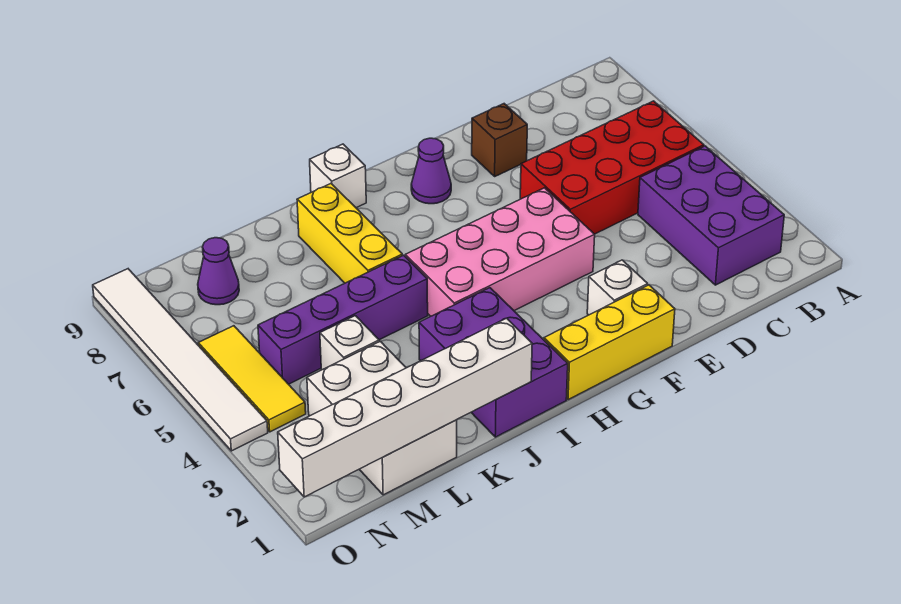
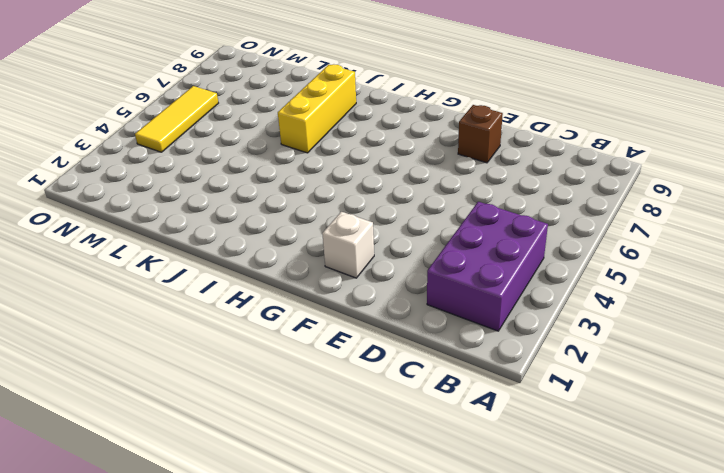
none -> red brick B5:E6 level 1
none -> yellow brick F1:H1 level 1
none -> pink brick F4:I5 level 1

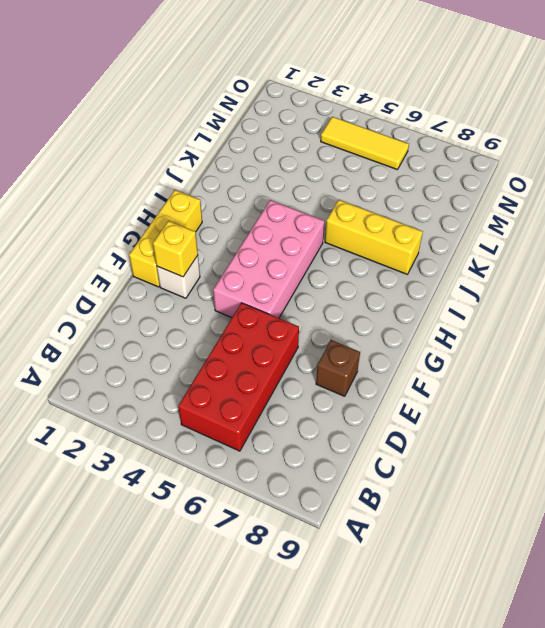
yellow brick F2 level 2 -> none
none -> purple brick B2:C4 level 1
none -> purple cone G8 level 1
none -> purple brick I1:J3 level 1

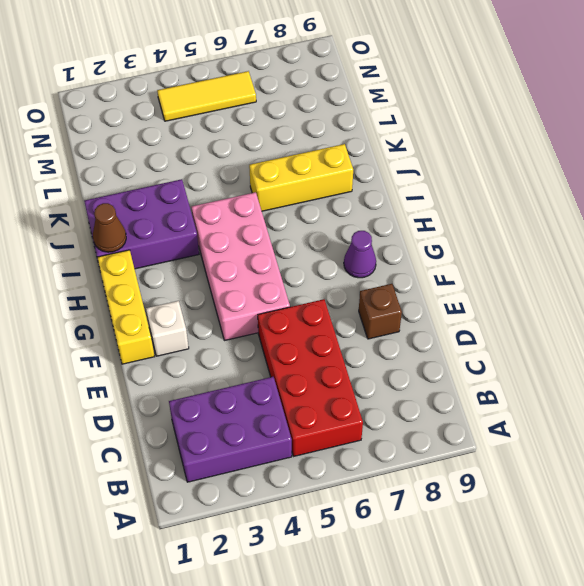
brown cone I1 level 2 -> none
none -> white brick I9 level 1
none -> purple brick J5:M5 level 1
none -> white brick L1:M3 level 1

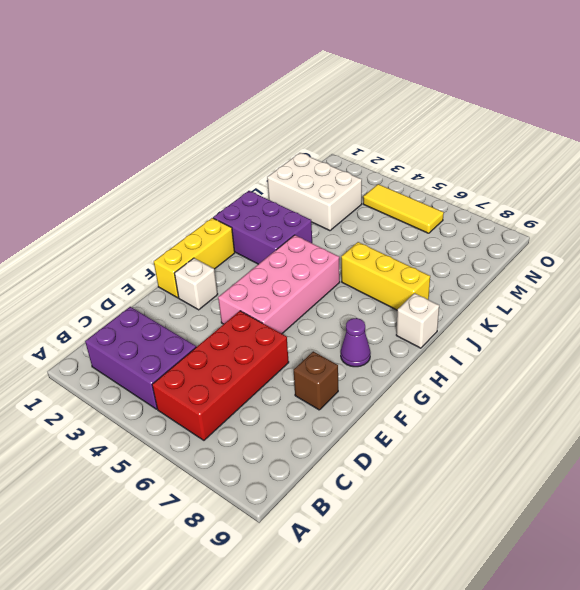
none -> purple brick J5:M5 level 1
none -> white brick L4 level 1
none -> purple cone M8 level 1

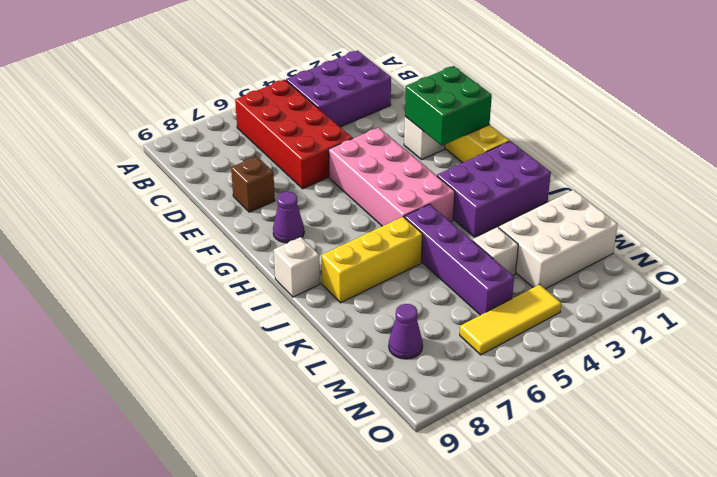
green brick F1:G2 level 2 -> none
none -> white tile O4:O9 level 1
none -> white brick J1:O1 level 2

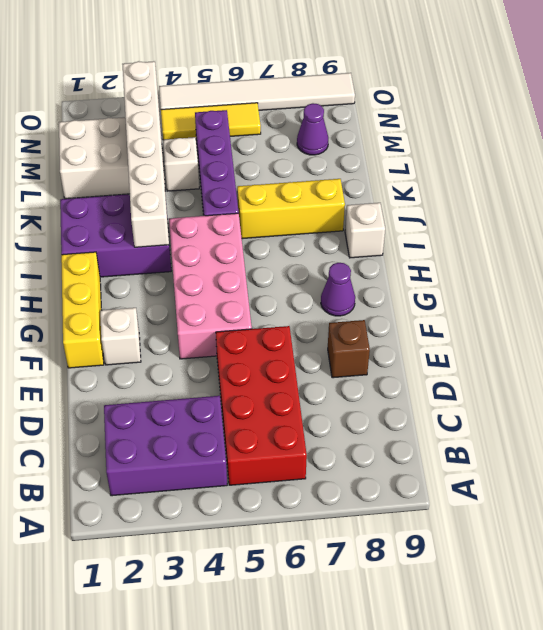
white brick I3:N3 level 2 -> white brick J1:O1 level 2

